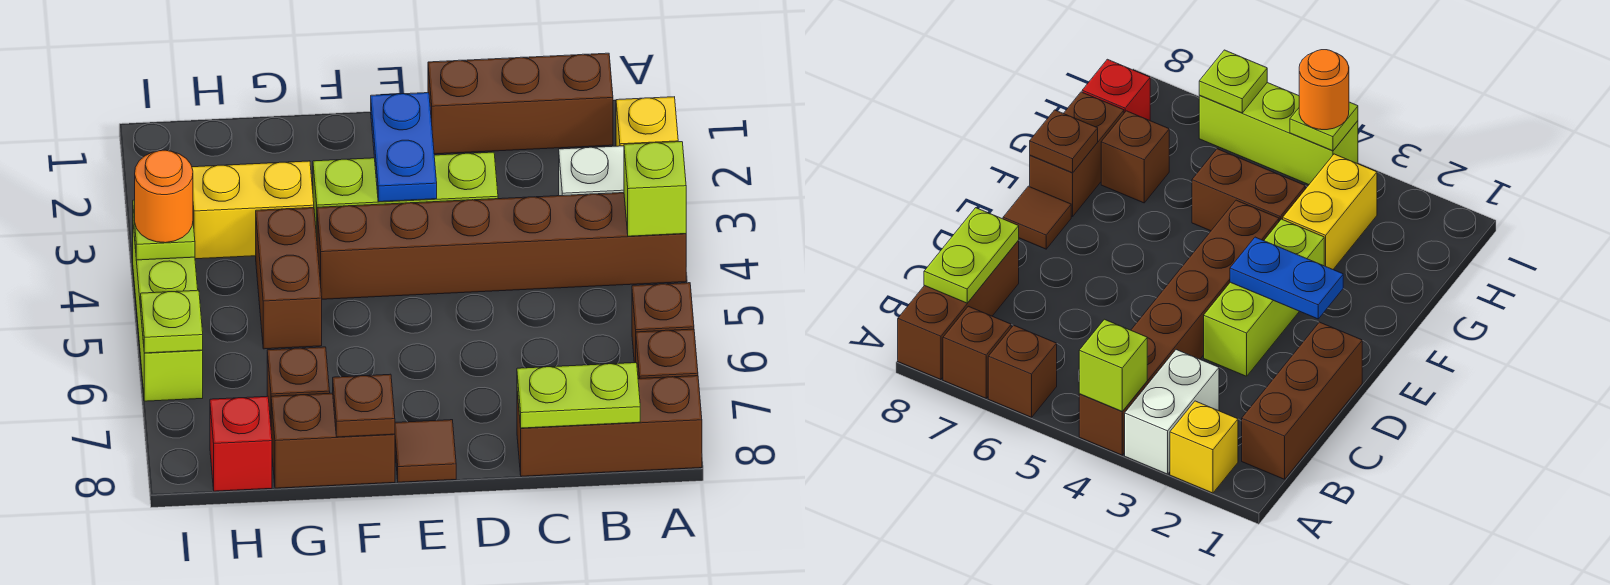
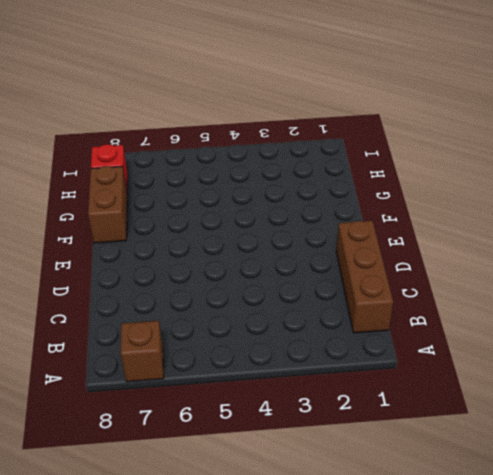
none -> yellow brick A2 level 1
none -> white brick A3:B3 level 1
none -> brown brick A4:F4 level 1

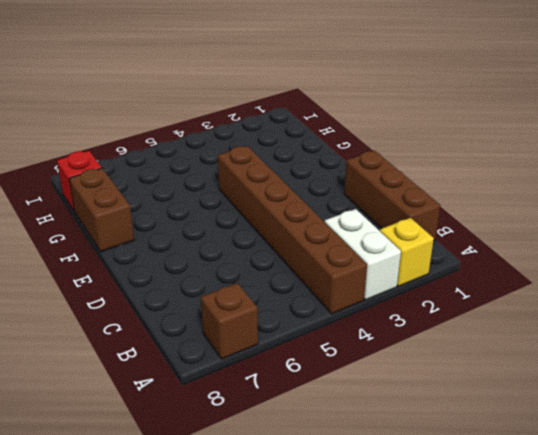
none -> brown brick A6 level 1
none -> brown brick A8:C8 level 1
none -> lime brick D3:F3 level 1

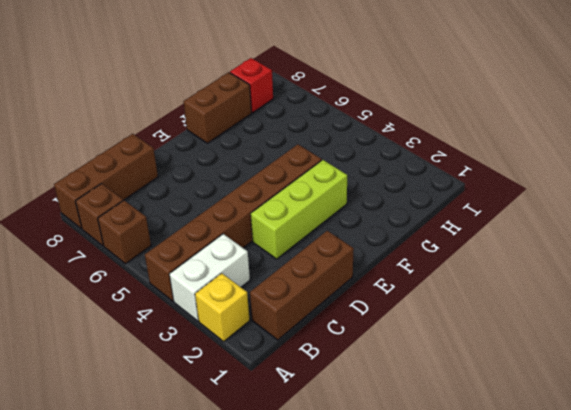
none -> brown tile E8 level 1
none -> yellow brick G3:H3 level 1
none -> brown brick G4:G5 level 1

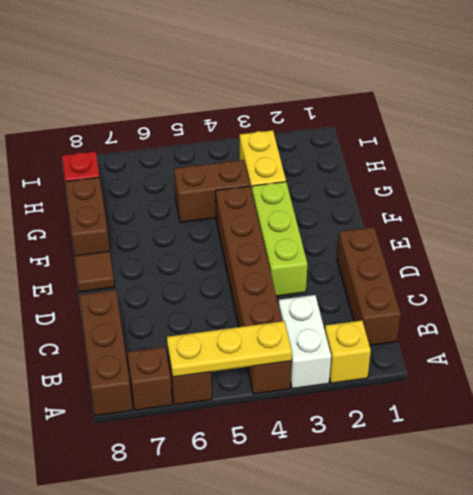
yellow plate A4:A6 level 2 -> lime brick A4 level 2
none -> brown brick G7 level 1
none -> lime brick I4:I6 level 1
none -> lime plate B8:C8 level 2

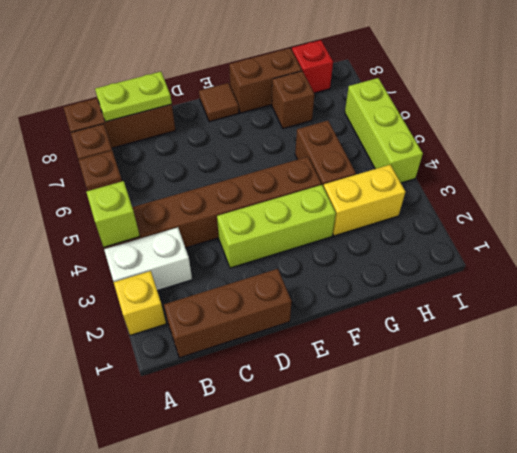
none -> blue plate E2:E3 level 2
none -> brown plate F8 level 2
none -> lime plate I4 level 2

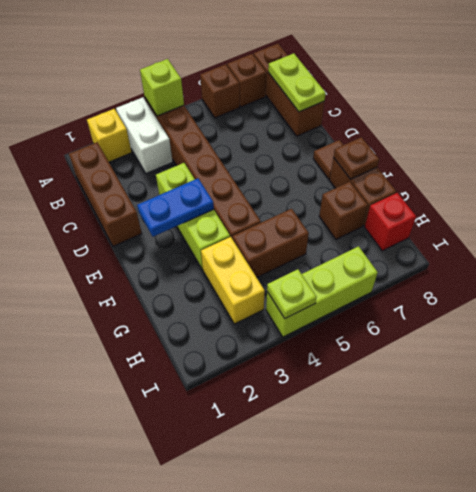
none -> lime plate I6 level 2
none -> orange round brick I4 level 3

